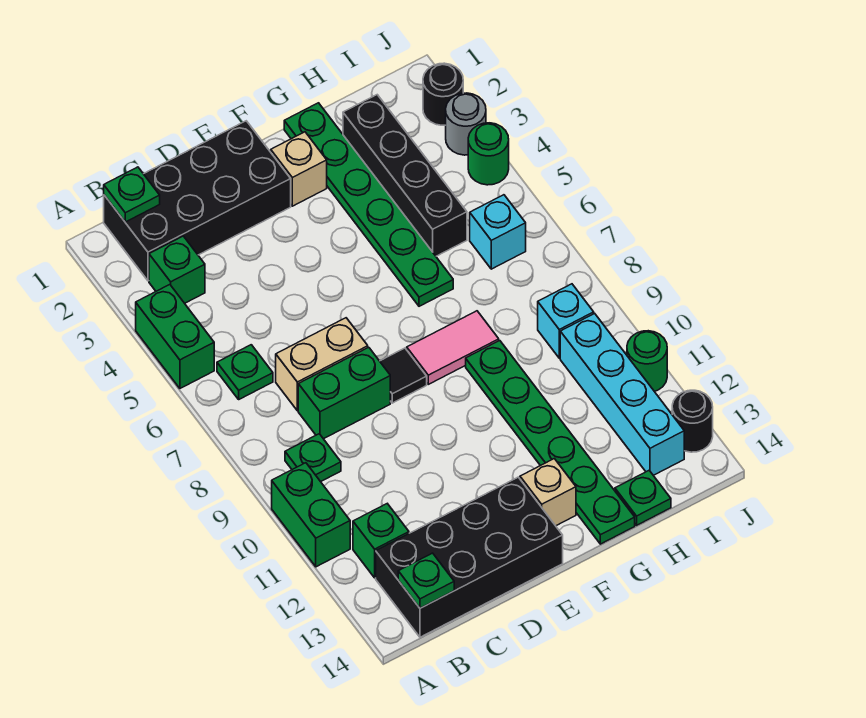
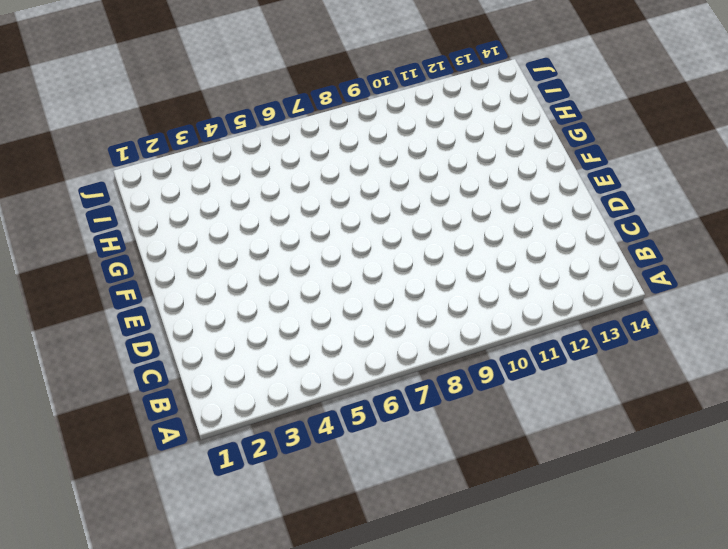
none -> green brick A4:A5 level 1
none -> green brick A10:A11 level 1
none -> black brick B1:E2 level 1

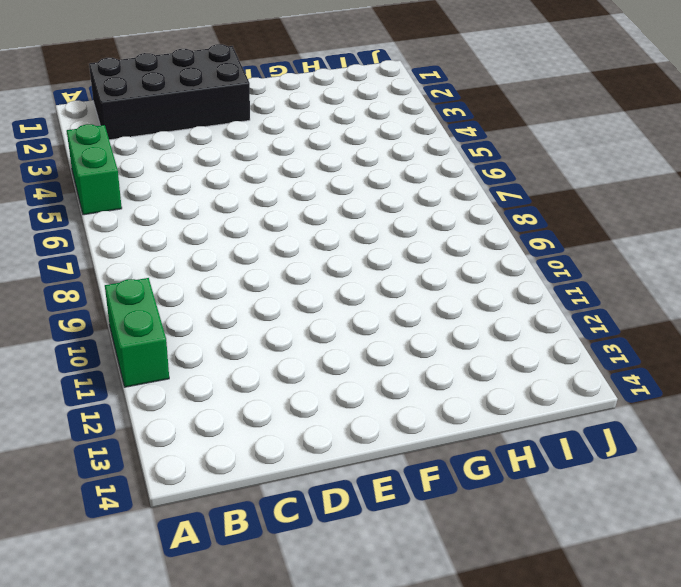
none -> green brick B3 level 1
none -> green plate B6 level 1
none -> green plate B9 level 1

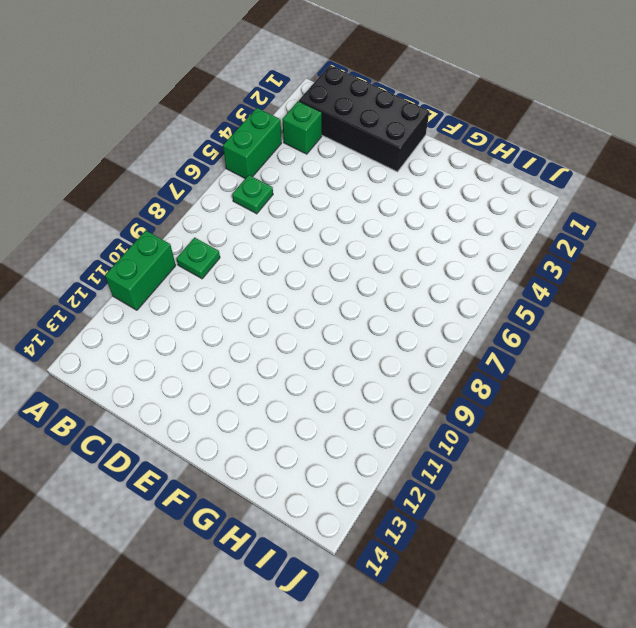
none -> green brick B12 level 1
none -> black brick B13:E14 level 1
none -> tan brick C7:D7 level 1

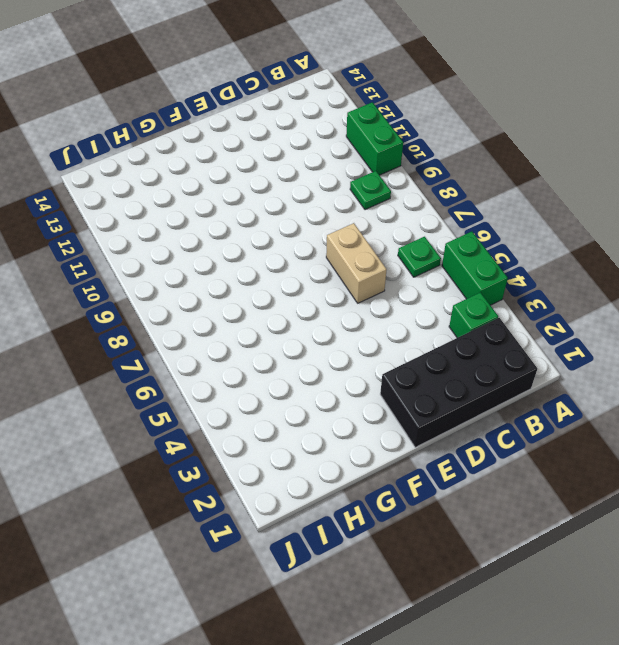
tan brick D6:D7 level 1 -> tan brick C7:D7 level 1
none -> green brick B12 level 1
none -> black brick B13:E14 level 1
none -> green brick C8:D8 level 1

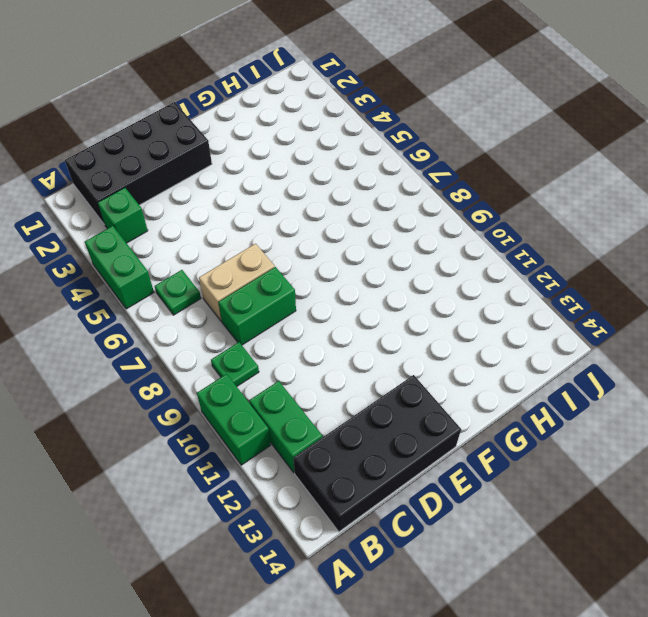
green brick B11:B12 level 1 -> green brick B12 level 1
none -> black tile E8 level 1
none -> tan brick F2 level 1
none -> pink tile F8:G8 level 1

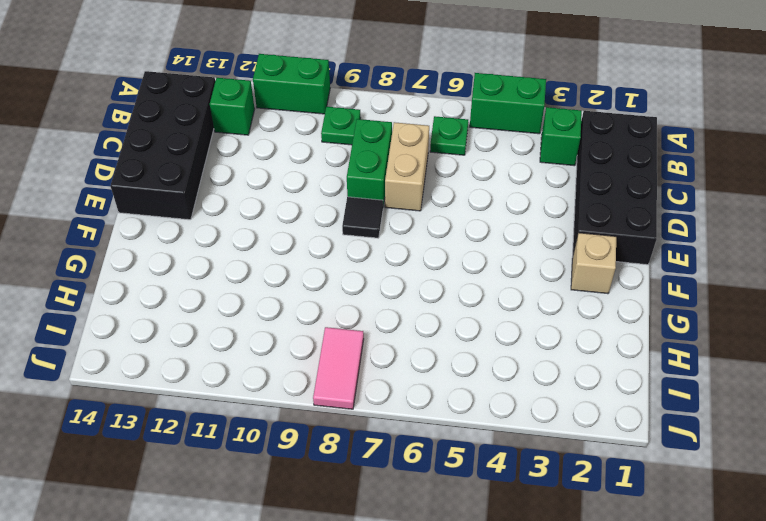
pink tile I8:J8 level 1 -> pink tile F8:G8 level 1
none -> tan brick F13 level 1
none -> green plate G1:G6 level 1
none -> green plate G9:G14 level 1

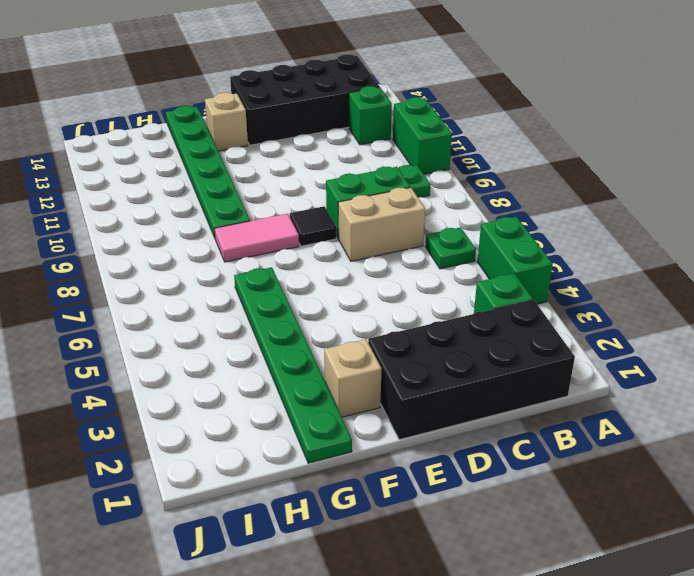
none -> black brick H2:H5 level 1
none -> green plate H14 level 1
none -> cyan brick I6 level 1

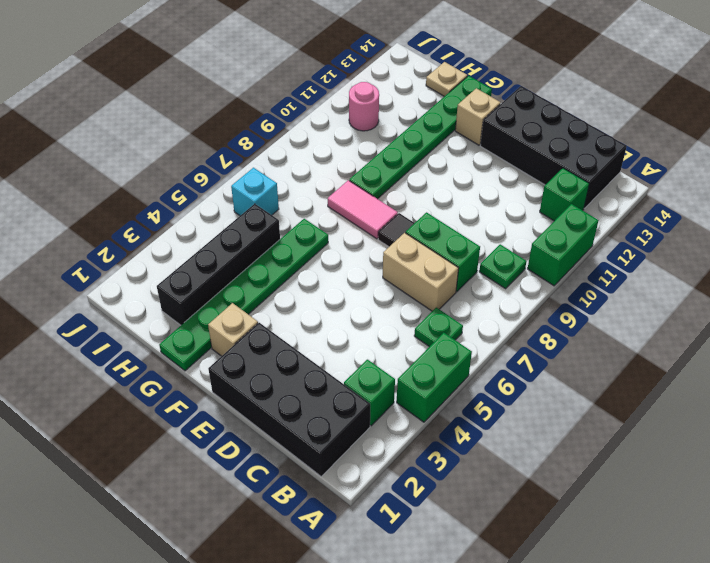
tan plate H14 level 1 -> green plate H14 level 1
pink round brick I11 level 1 -> cyan brick I10:I13 level 1
none -> cyan brick I9 level 1
none -> black round brick J2 level 1
none -> grey round brick J3 level 1

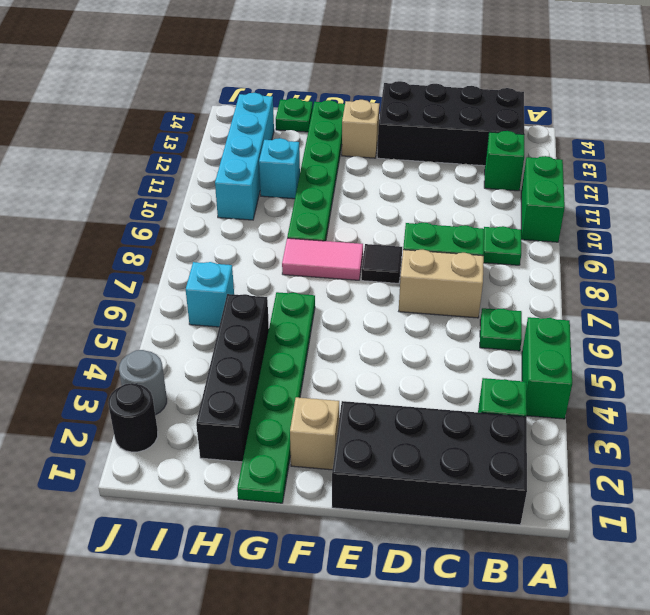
cyan brick H11 level 1 -> cyan brick I9 level 1
none -> green round brick J4 level 1
none -> green round brick J11 level 1
none -> black round brick J13 level 1

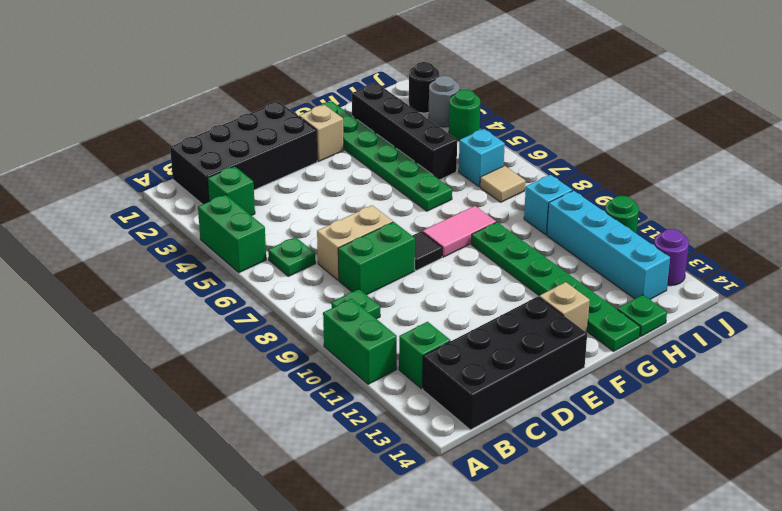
tan tile I7 level 1 -> none
purple round brick J13 level 1 -> black round brick J13 level 1
none -> green plate B1 level 2
none -> green plate B14 level 2

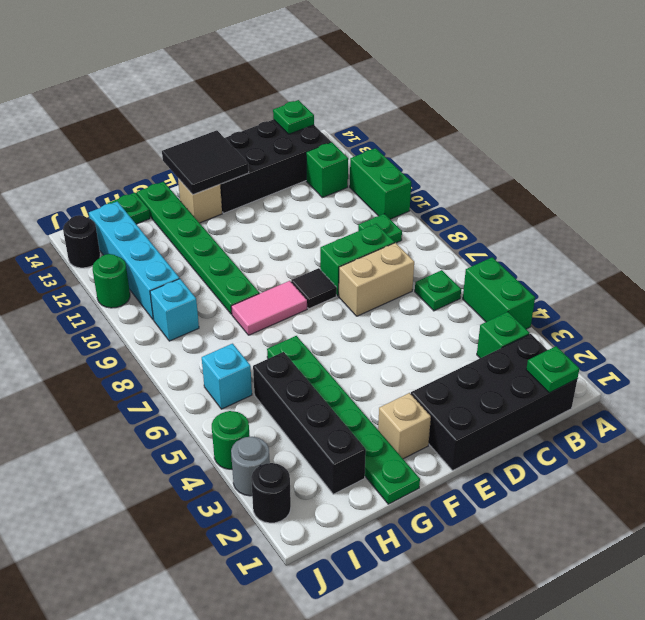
black tile E13:F14 level 2 -> none

